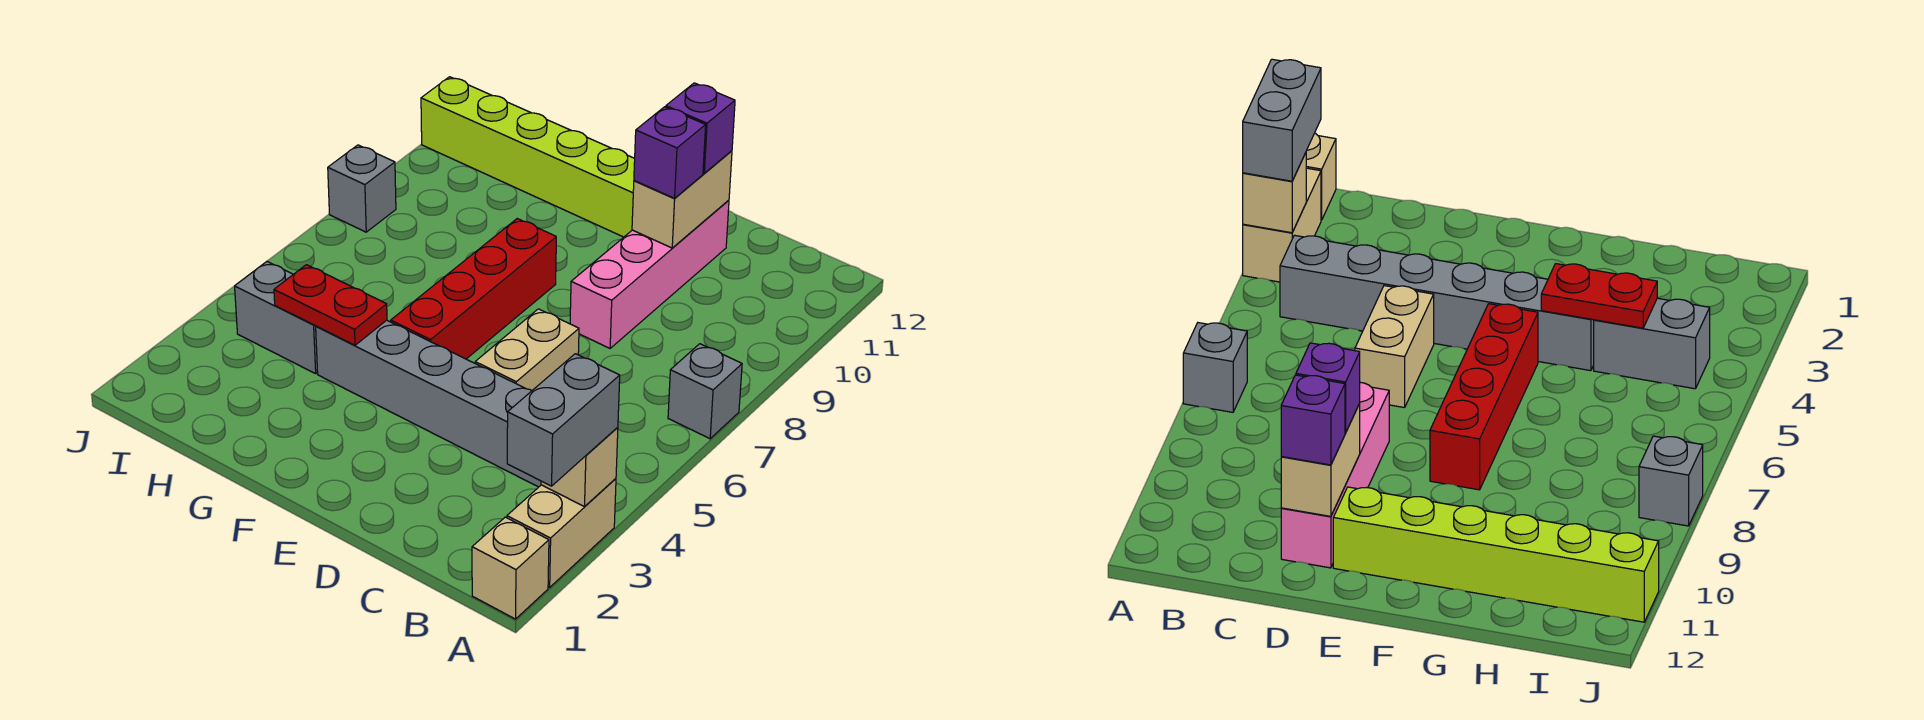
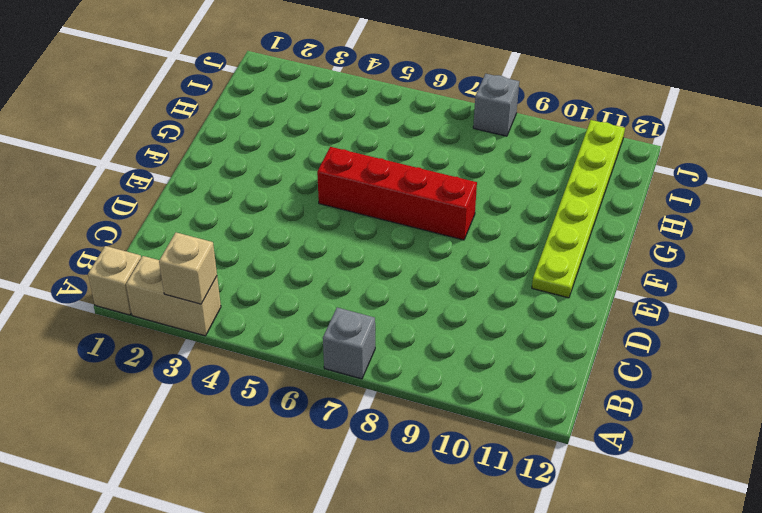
lime plate E11:J11 level 1 -> lime brick E11:J11 level 1
none -> grey brick B4:G4 level 1
none -> tan brick D5:D6 level 1
none -> pink brick D8:D11 level 1

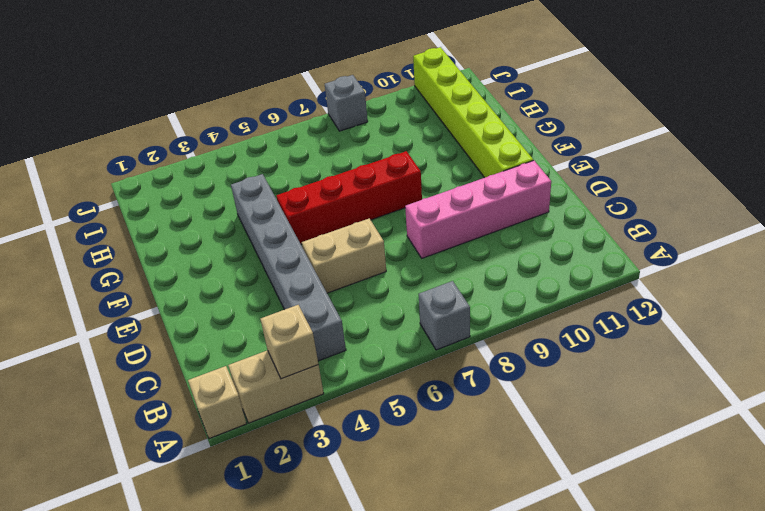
none -> grey brick H4:I4 level 1
none -> tan brick D10:D11 level 2
none -> red plate G4:H4 level 2

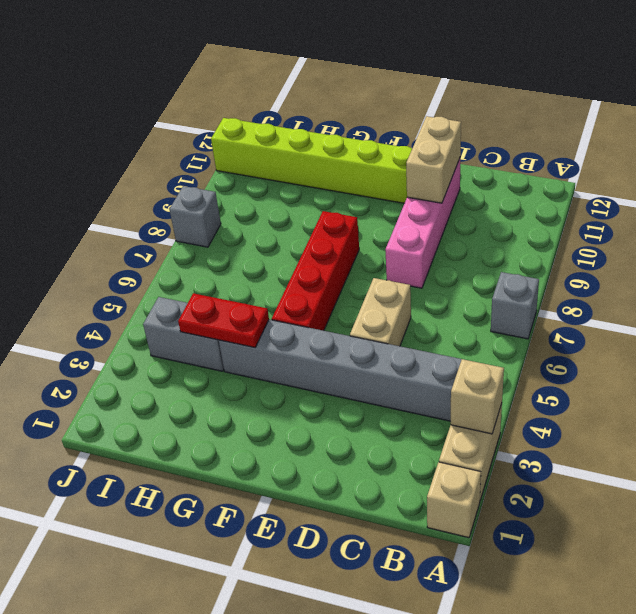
none -> grey brick A2:A3 level 3
none -> purple brick D10 level 3
none -> purple brick D11 level 3

